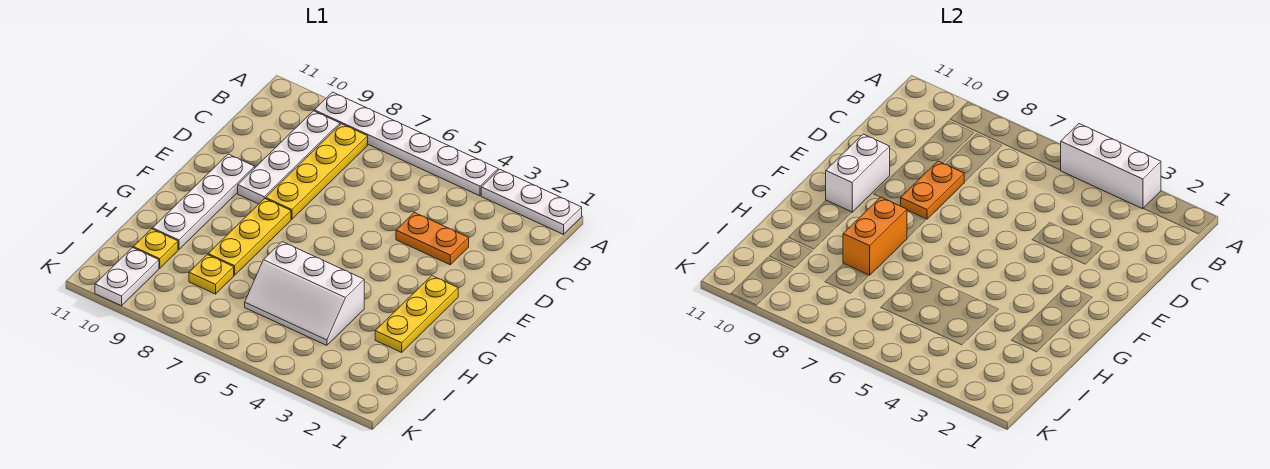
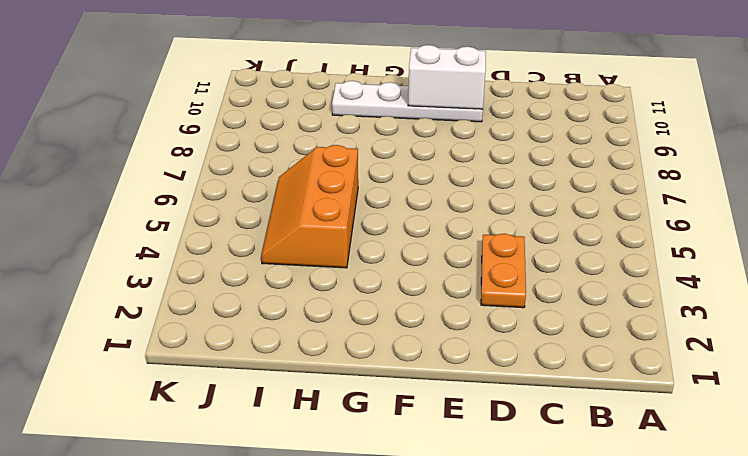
orange slope H4:I6 level 1 top H -> white slope H4:I6 level 1 top H
none -> white plate A1:A3 level 1
none -> white plate A4:A9 level 1
none -> yellow plate B8:E8 level 1

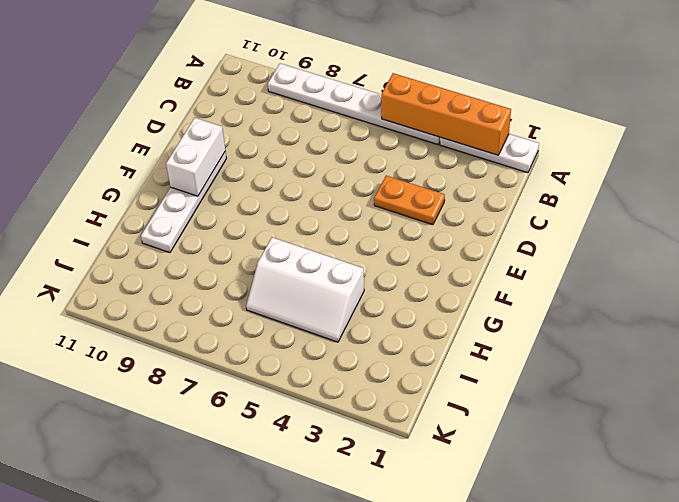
orange brick A2:A5 level 2 -> white brick A3:A5 level 2
none -> yellow plate B8:E8 level 1
none -> white plate B9:E9 level 1
none -> yellow plate F2:H2 level 1

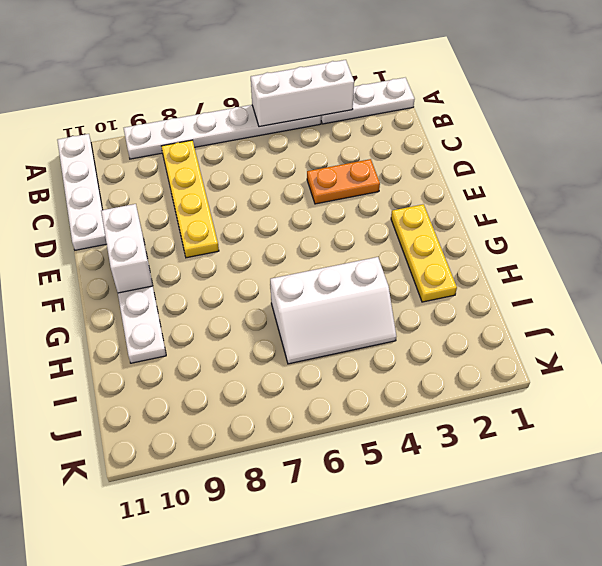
white plate A11:D11 level 1 -> white plate B9:E9 level 1
none -> yellow plate F8:H8 level 1
none -> yellow plate I8 level 1
none -> yellow plate I10 level 1

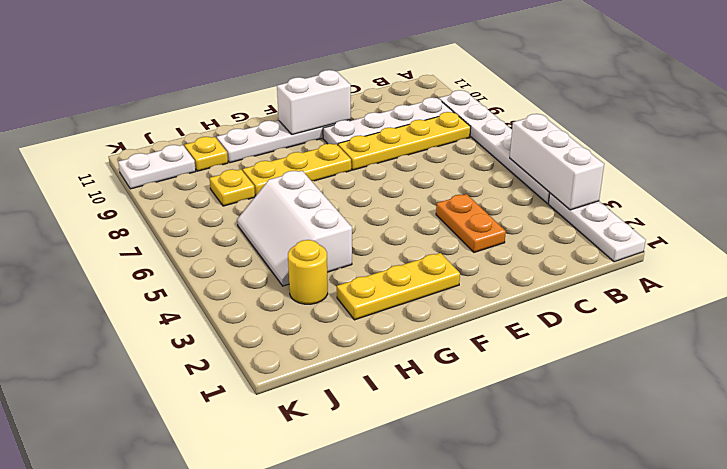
yellow round brick I3 level 1 -> none
none -> orange plate D8:E8 level 2
none -> orange brick G8:H8 level 2

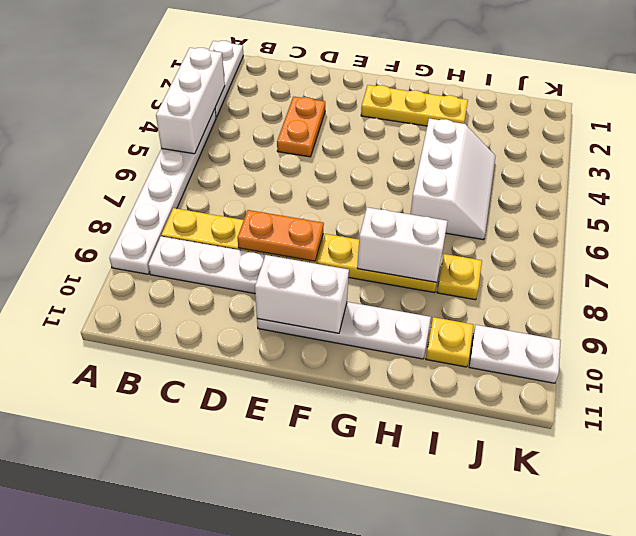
white brick G8:H8 level 2 -> orange brick G8:H8 level 2

